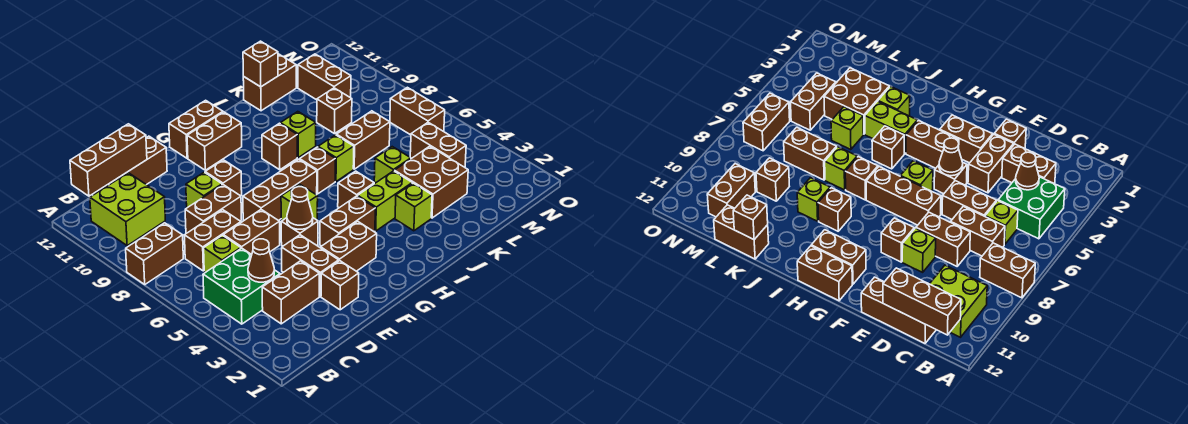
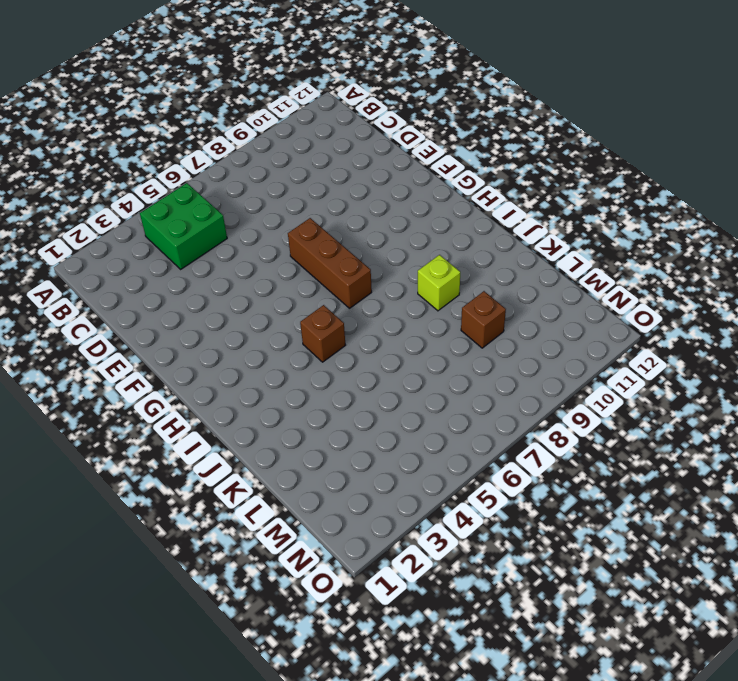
none -> brown brick A8:B8 level 1
none -> lime brick B10:C11 level 1
none -> brown brick C3:D3 level 1
none -> lime brick C6 level 1

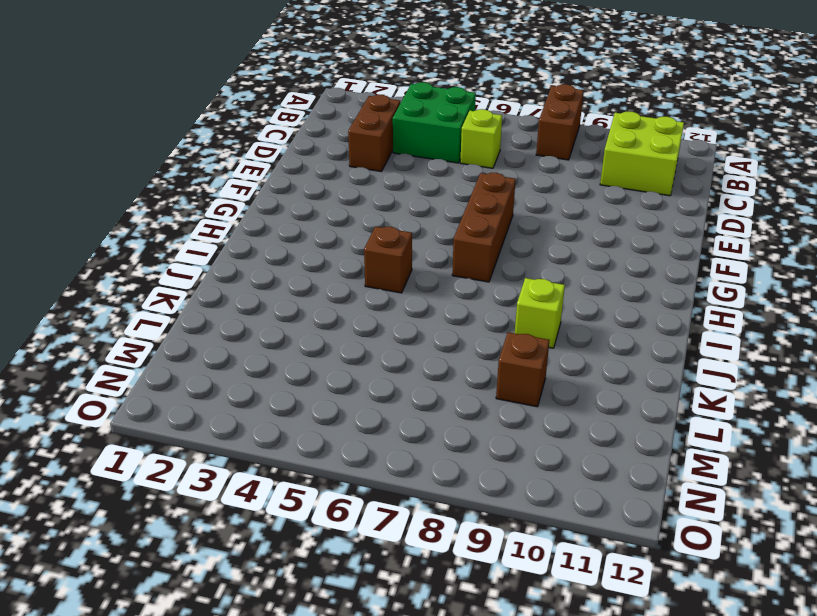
none -> brown brick C7:D7 level 1
none -> brown brick C12:E12 level 1
none -> brown brick D6:E6 level 1
none -> brown brick D8:E8 level 1

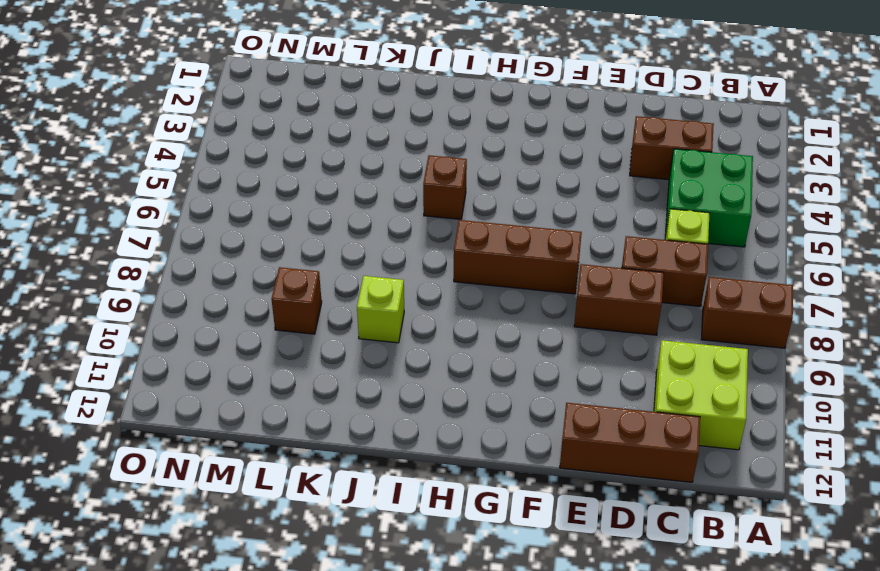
none -> brown brick D6:E6 level 1
none -> brown brick E2 level 1
none -> brown brick E3:E4 level 1
none -> lime brick E9 level 1

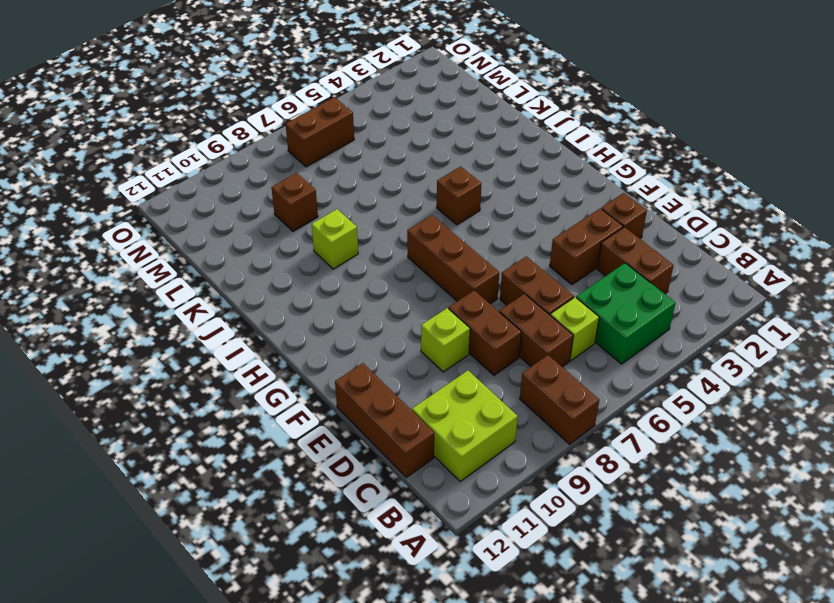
none -> brown brick F3:G3 level 1
none -> brown brick F5 level 1
none -> brown brick F9 level 1
none -> brown brick G4:H4 level 1

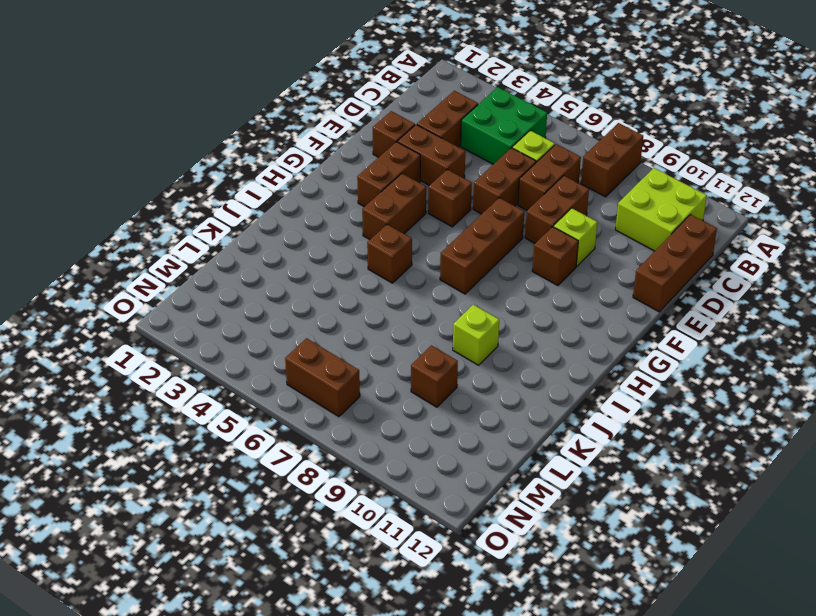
none -> lime brick G6 level 1
none -> brown brick G11:H11 level 1
none -> brown brick G12:H12 level 1
none -> lime brick I4:J4 level 1

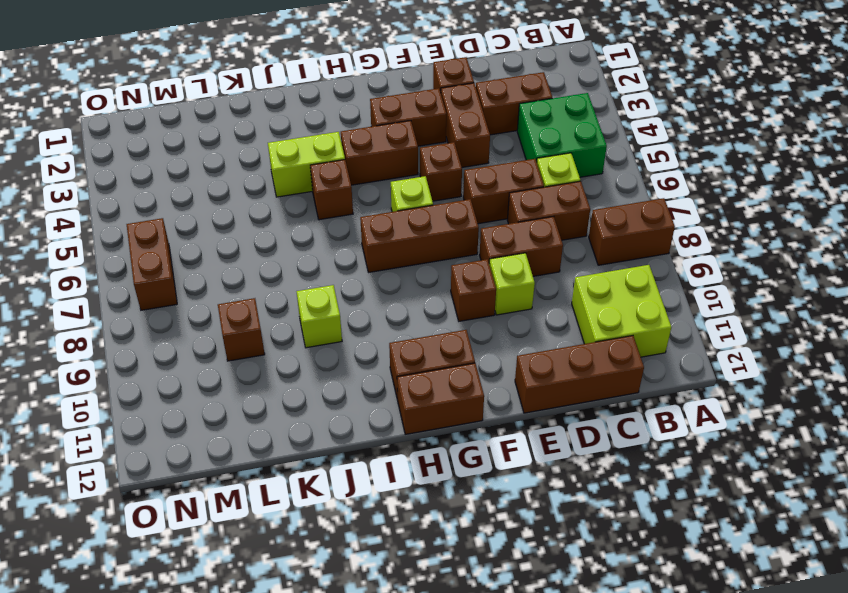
none -> brown brick I7 level 1
none -> brown brick I9 level 1
none -> lime brick J3 level 1
none -> lime brick J7 level 1

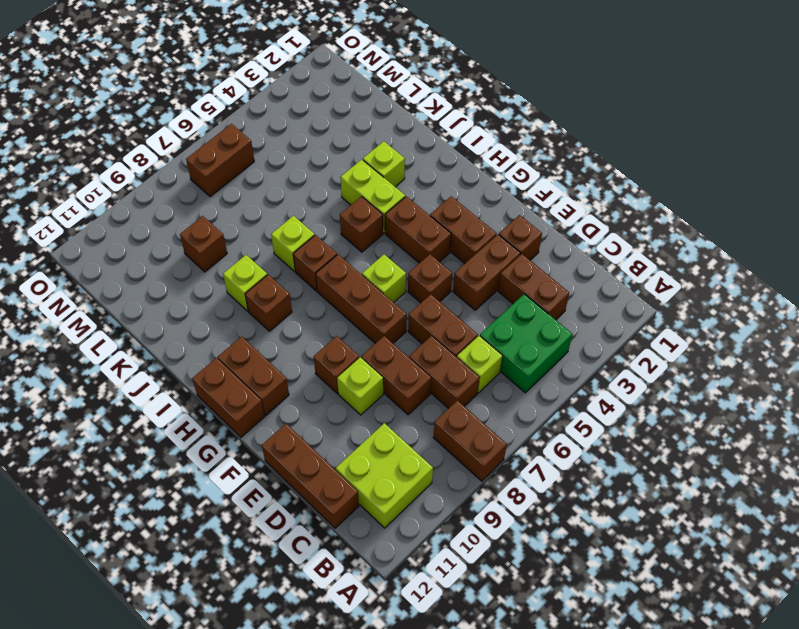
none -> brown brick K3:L4 level 1
none -> lime brick K5 level 1
none -> brown brick K7:L7 level 1
none -> brown brick K12:L12 level 1

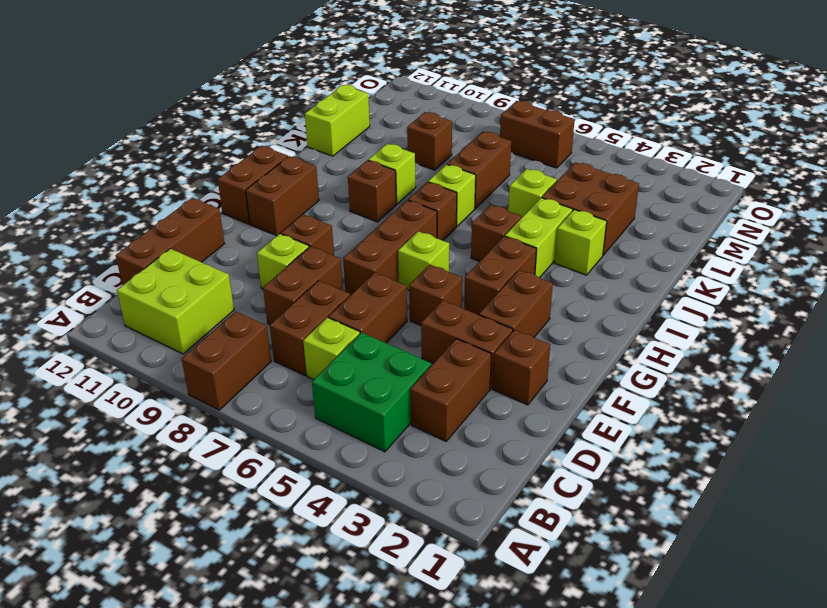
lime brick K12:L12 level 1 -> brown brick K12:L12 level 1
none -> brown brick M4:M5 level 1
none -> brown brick M10:M11 level 1
none -> brown brick B12:D12 level 2
none -> brown cone C4 level 2

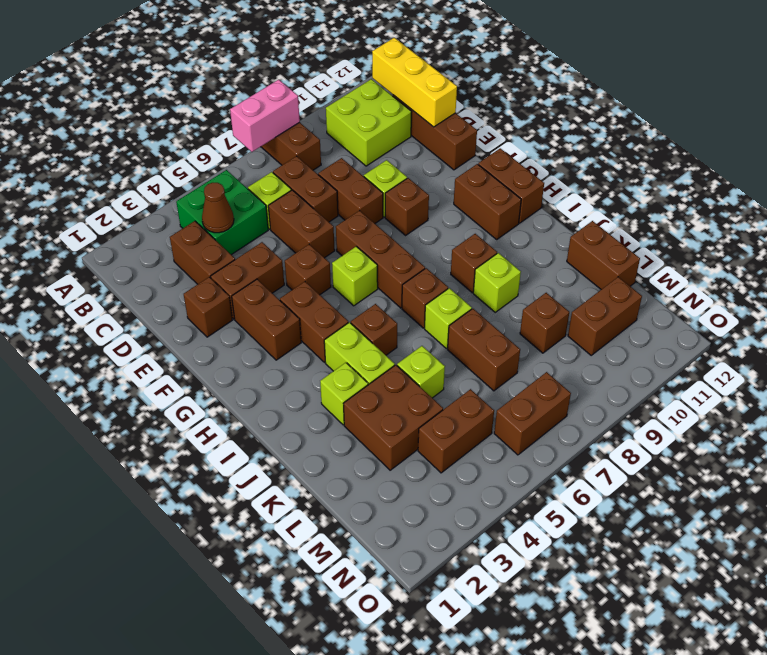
pink brick A7:A8 level 2 -> none
yellow brick B12:D12 level 2 -> brown brick B12:D12 level 2
none -> brown cone F5 level 2
none -> brown brick K12 level 2

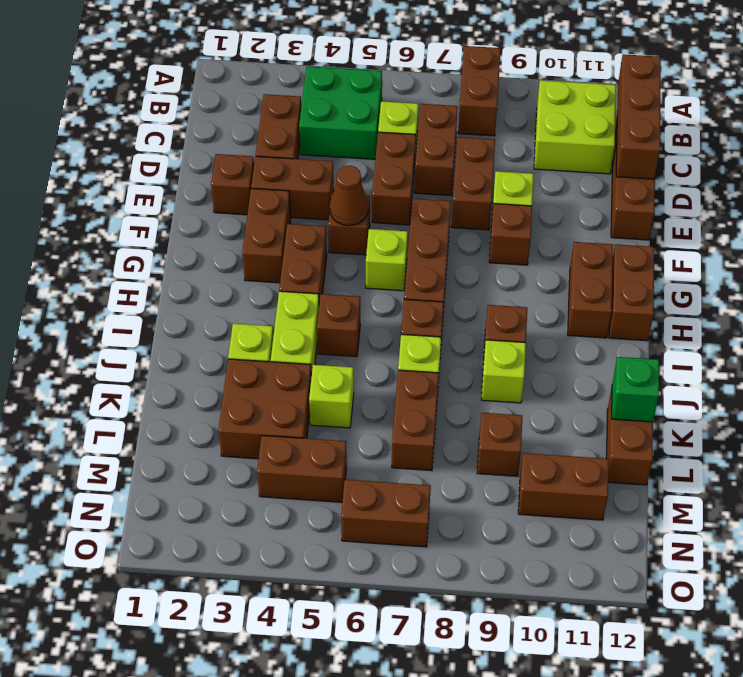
green brick K12 level 2 -> brown brick K12 level 2
none -> brown cone C4 level 2

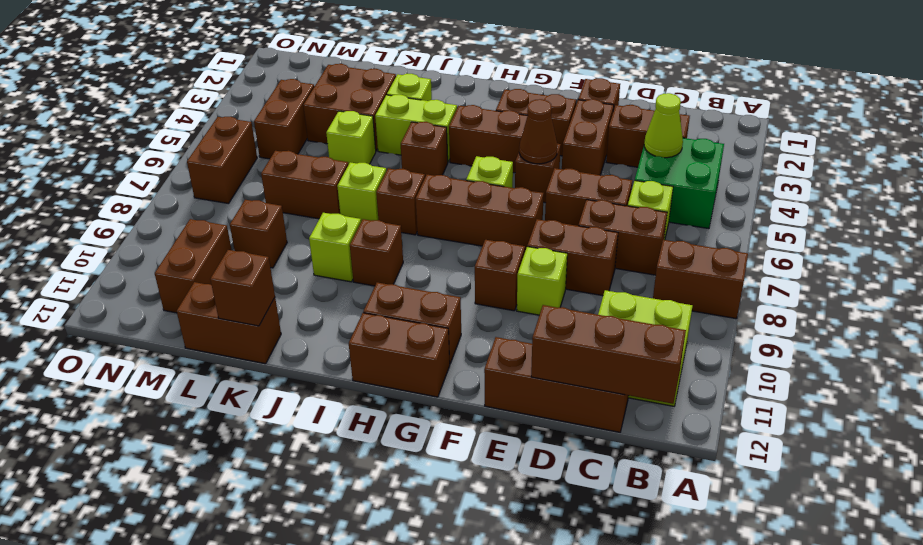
lime cone C4 level 2 -> brown cone C4 level 2

